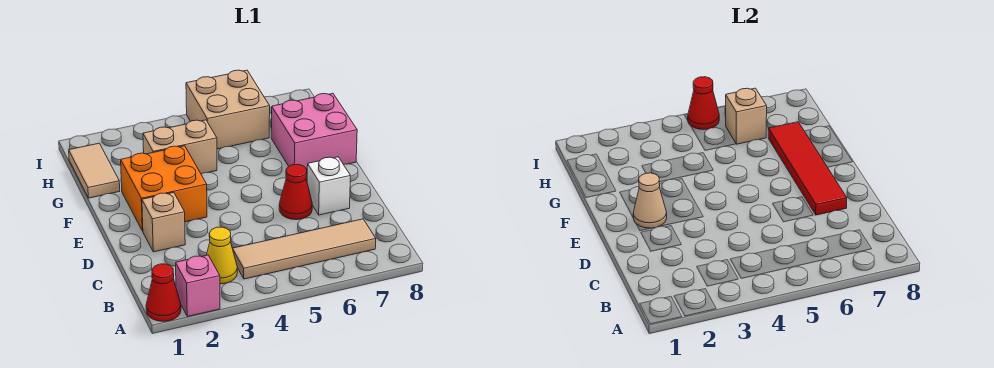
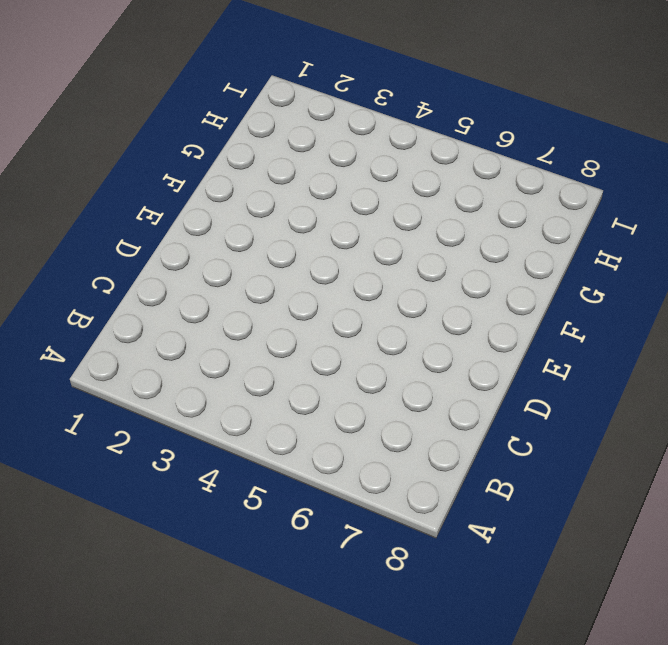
none -> red cone A1 level 1
none -> pink brick A2 level 1
none -> yellow cone B3 level 1

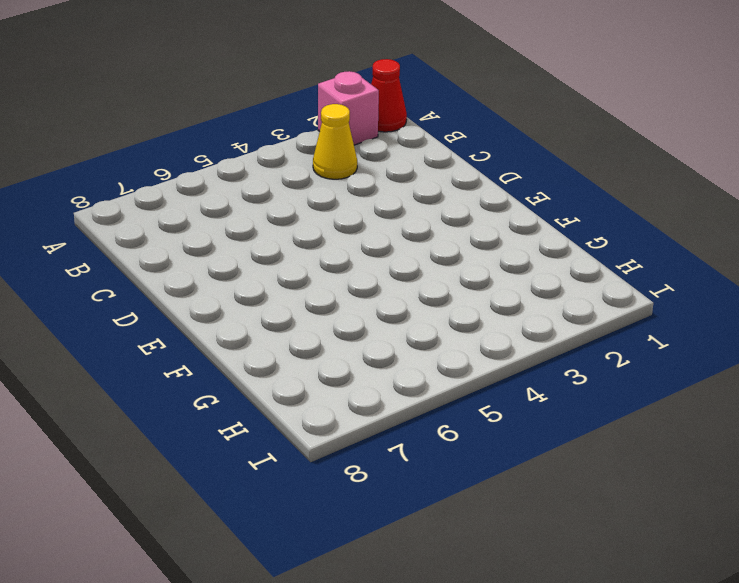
none -> tan tile B4:B7 level 1
none -> tan brick D2 level 1
none -> red cone D6 level 1

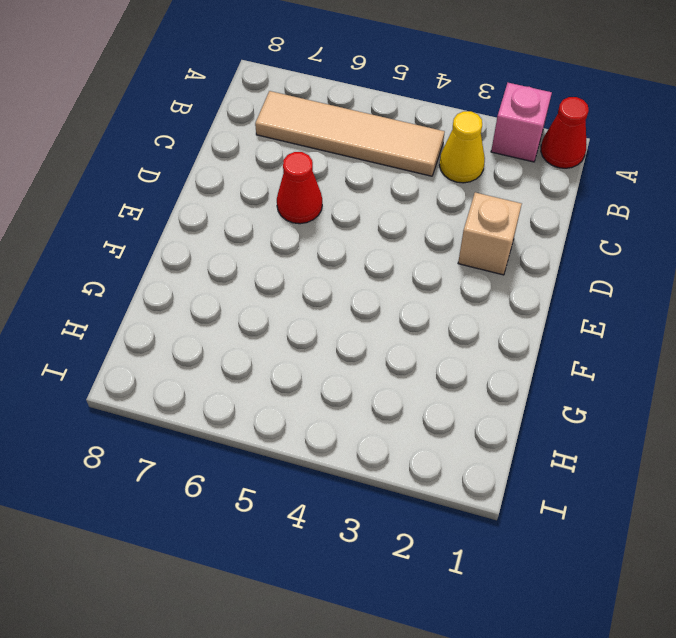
none -> white brick D7 level 1
none -> orange brick E2:F3 level 1
none -> pink brick F7:G8 level 1

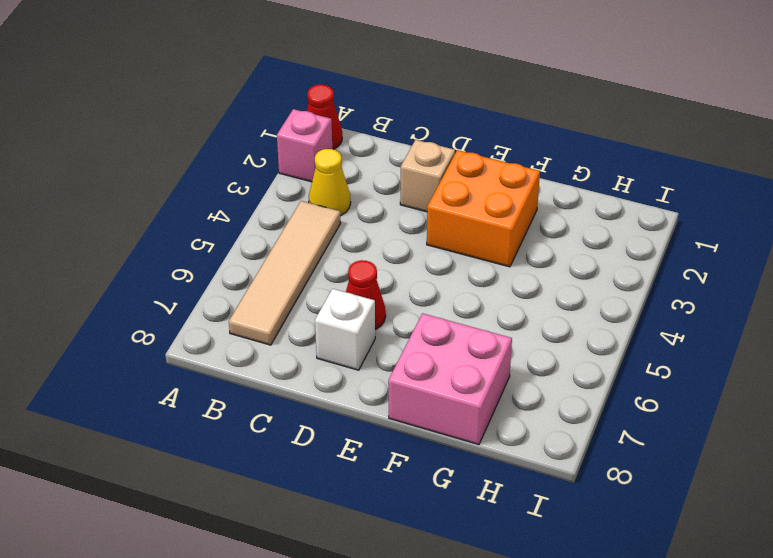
none -> tan tile G1:H1 level 1
none -> tan brick G3:G4 level 1
none -> tan brick H5:I6 level 1

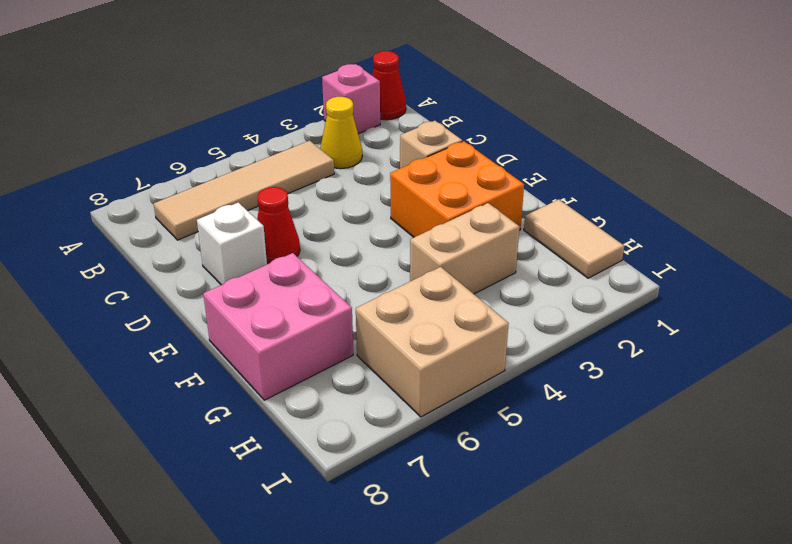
none -> red tile D7:G7 level 2
none -> tan cone E2 level 2
none -> tan brick H6 level 2

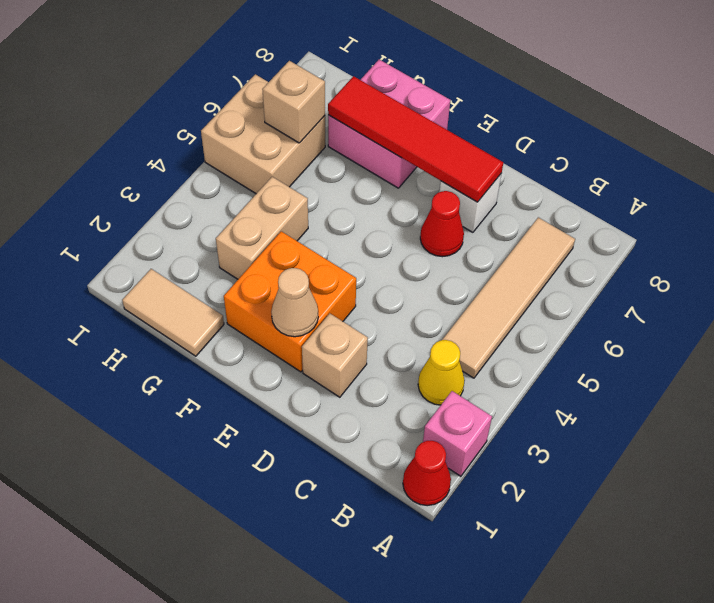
none -> red cone I5 level 2

